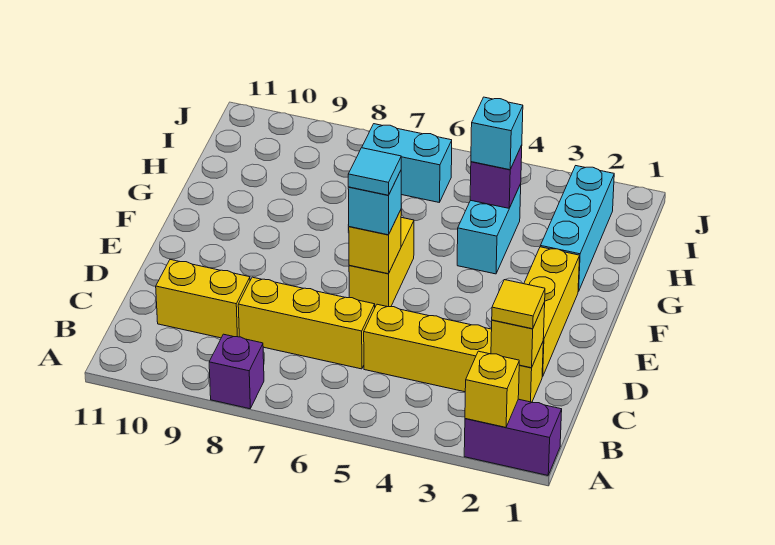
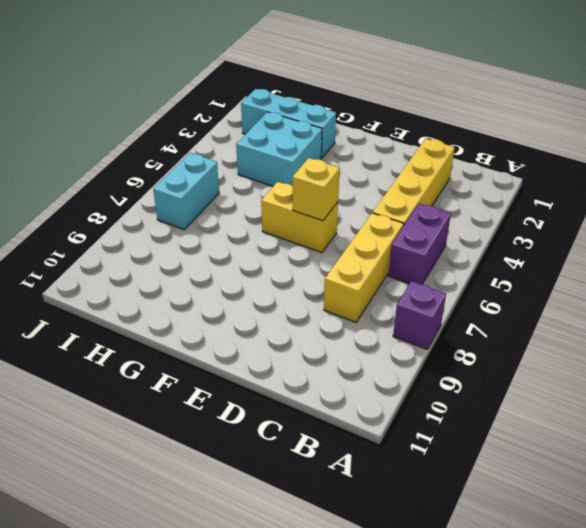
purple brick B5:B6 level 1 -> purple brick A1:A2 level 1
cyan brick G3:H4 level 1 -> cyan brick G4:H4 level 1
none -> yellow brick C9:C10 level 1
none -> yellow brick D2:F2 level 1
none -> yellow brick A2 level 2

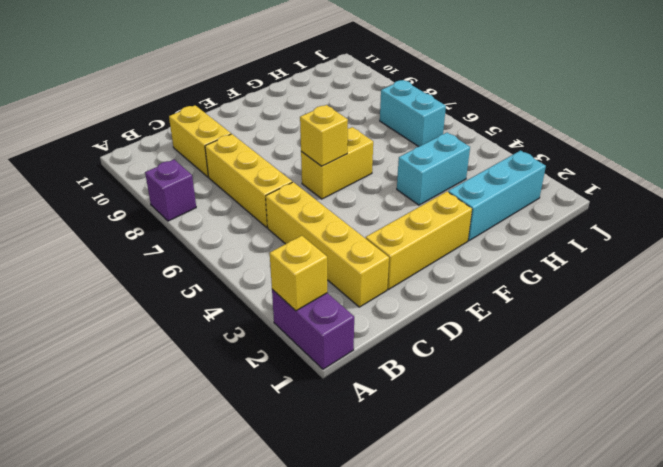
none -> yellow brick C2 level 2
none -> purple brick H4 level 2
none -> yellow tile C2 level 3

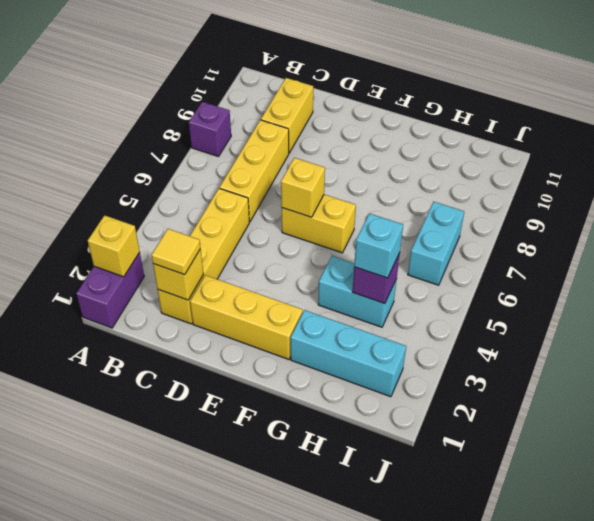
none -> cyan brick E6 level 3
none -> cyan tile E6 level 4

